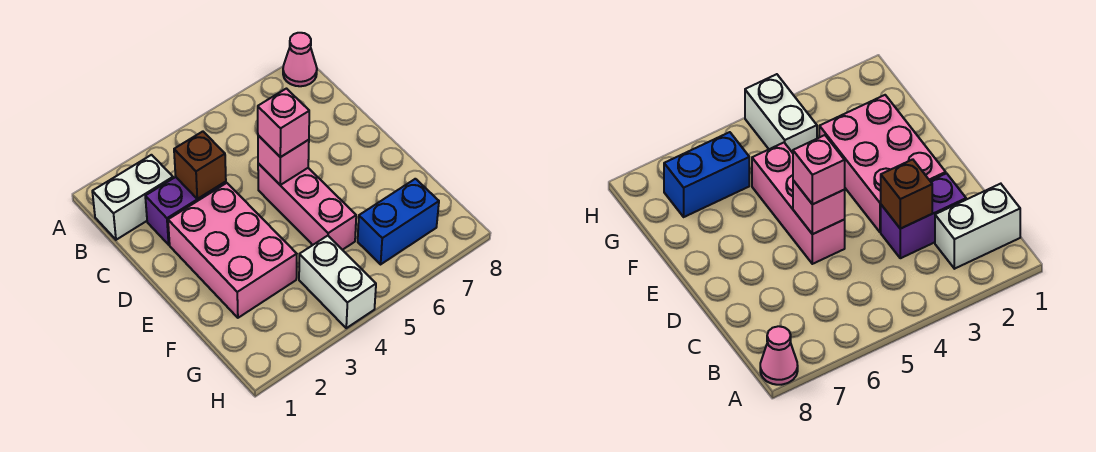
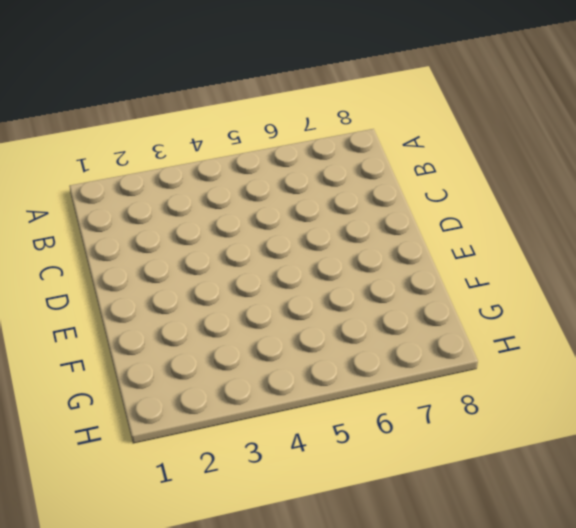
none -> pink cone A8 level 1
none -> white brick B1:B2 level 1

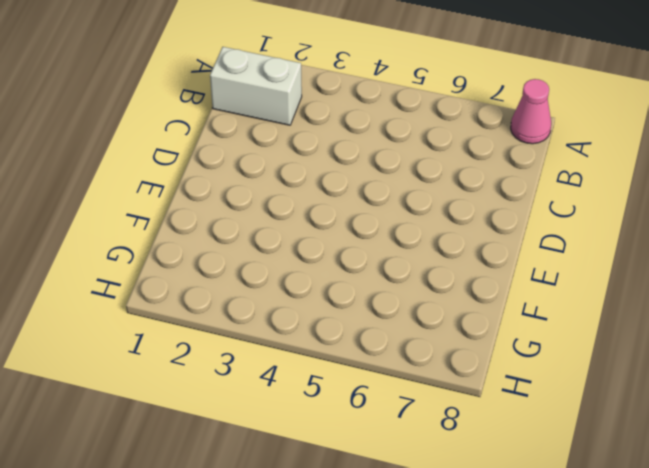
none -> purple brick C2:C3 level 1
none -> pink brick D2:F3 level 1

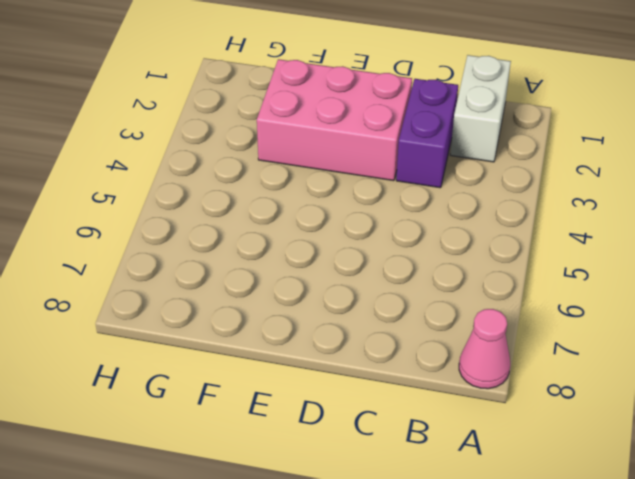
none -> pink brick D5:F5 level 1
none -> white brick G4:H4 level 1

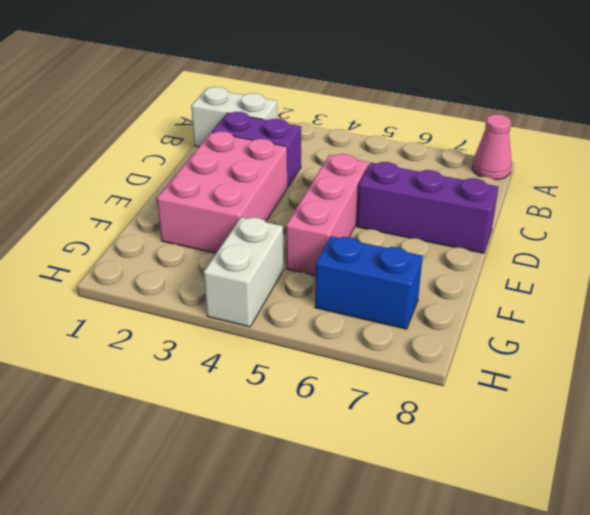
purple brick D6:D8 level 1 -> none
none -> brown brick C3 level 2
none -> pink brick D5 level 2

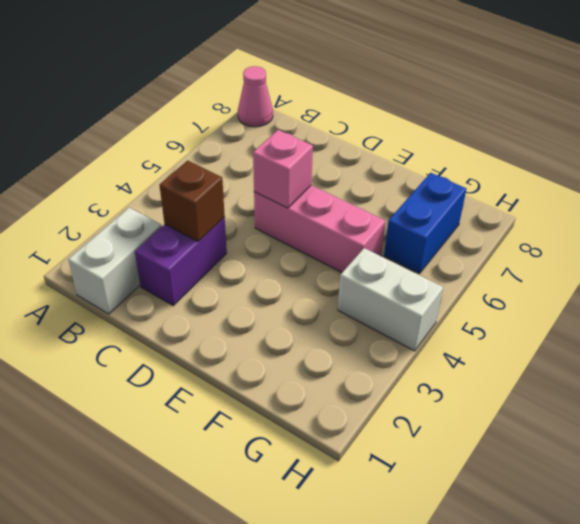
none -> pink brick D2:F3 level 1
none -> pink brick D5 level 3

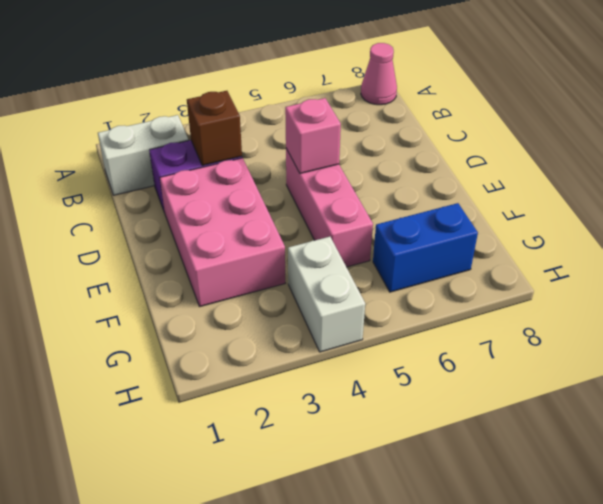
none -> pink brick D5 level 3

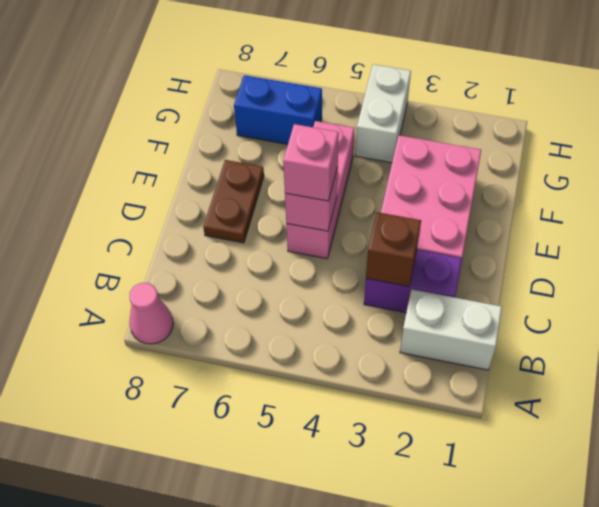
brown plate D7:E7 level 1 -> none

